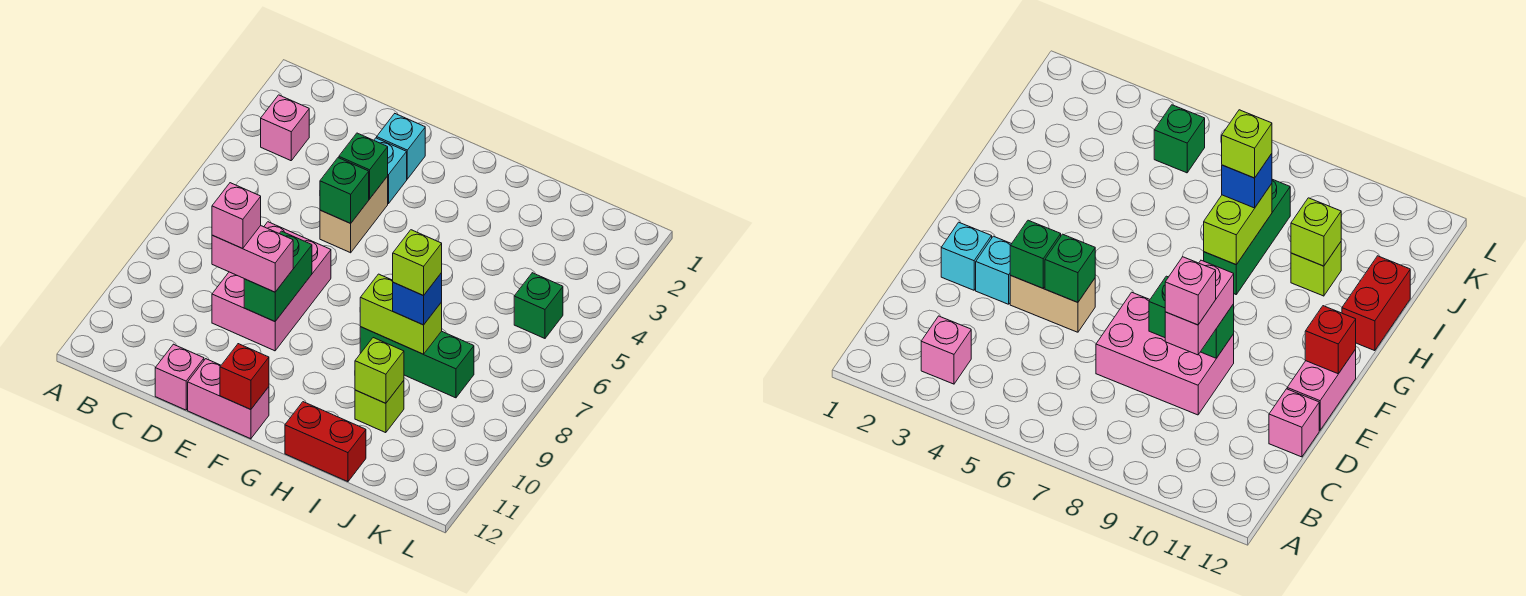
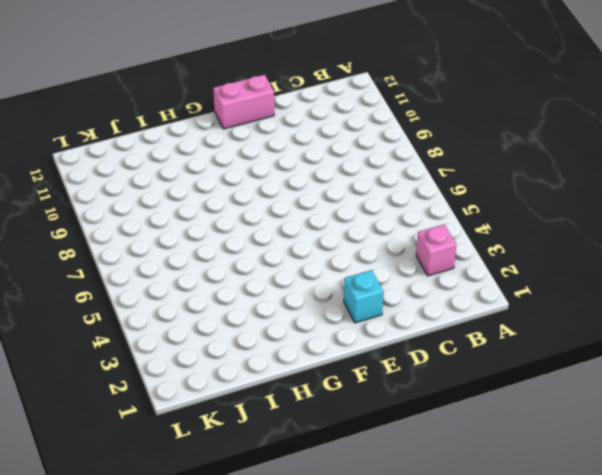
none -> pink brick D7:E9 level 1
none -> pink brick D12 level 1
none -> cyan brick E3 level 1

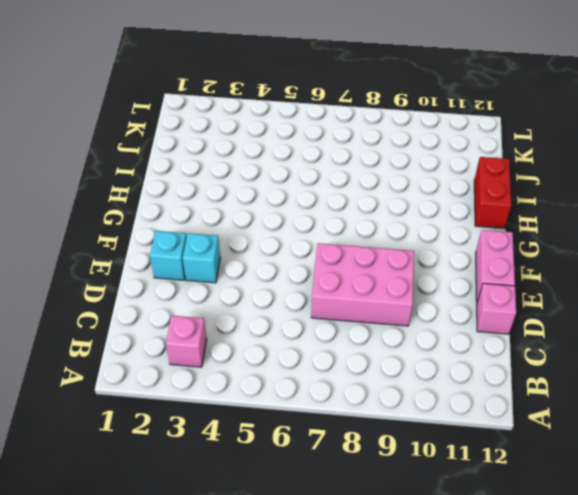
none -> tan brick E4:E5 level 1
none -> green brick H8:J8 level 1
none -> lime brick I10 level 1

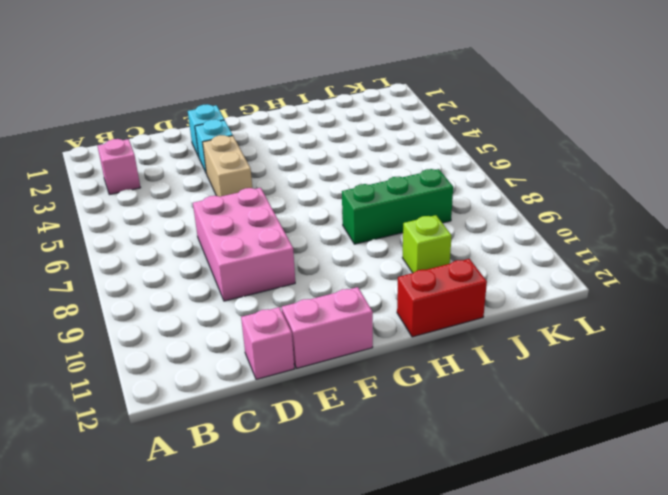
none -> green brick K5 level 1
none -> green brick E4 level 2
none -> green brick E5 level 2

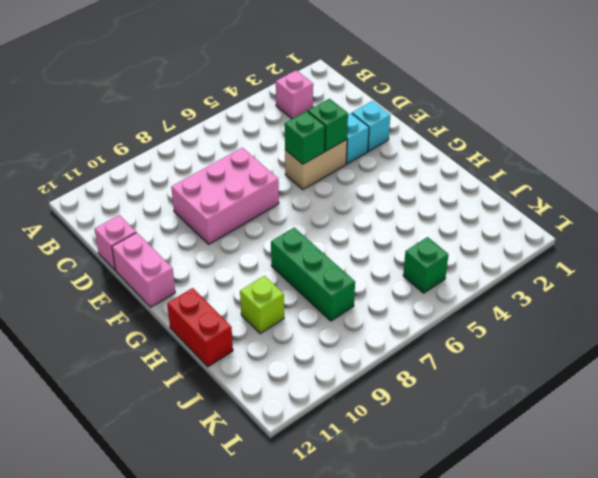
none -> green brick E8:E9 level 2
none -> red brick F12 level 2
none -> lime brick H8:I8 level 2

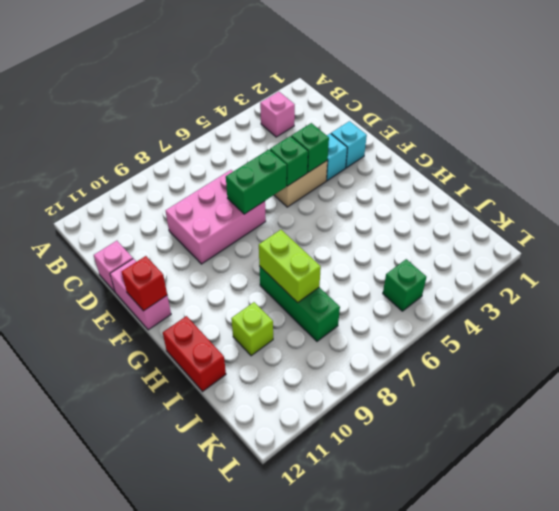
green brick E6:E7 level 2 -> green brick E8:E9 level 2
none -> lime brick I10 level 2
none -> pink brick D9:E9 level 3
none -> blue brick I8 level 3

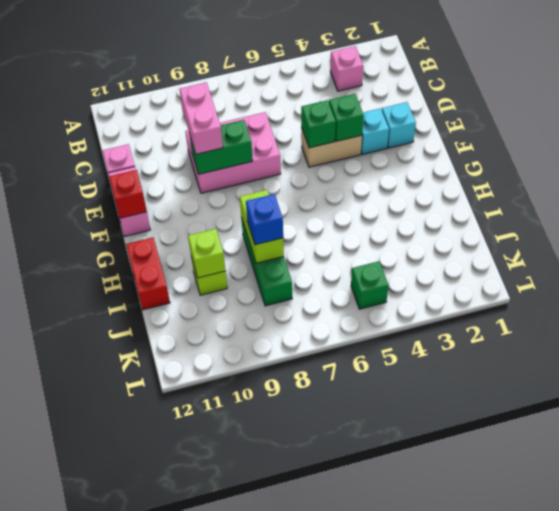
none -> pink brick D9 level 4
none -> lime brick I8 level 4

